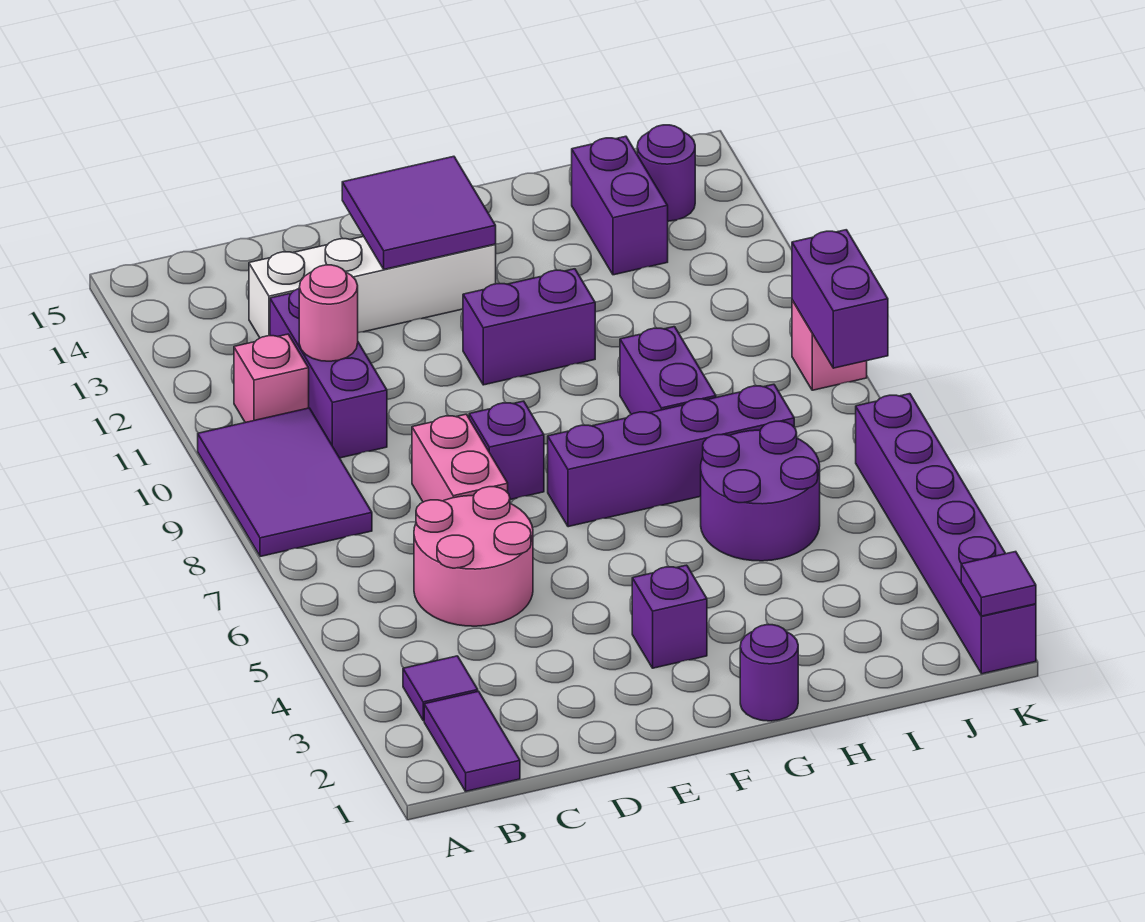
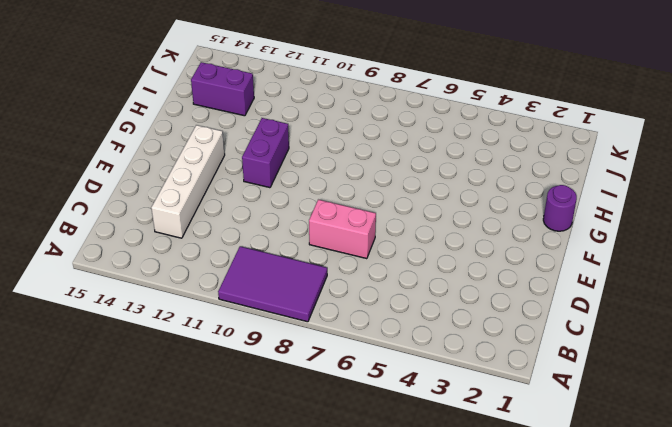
none -> purple tile B1:B2 level 1
none -> purple tile B3 level 1
none -> pink brick B11 level 1

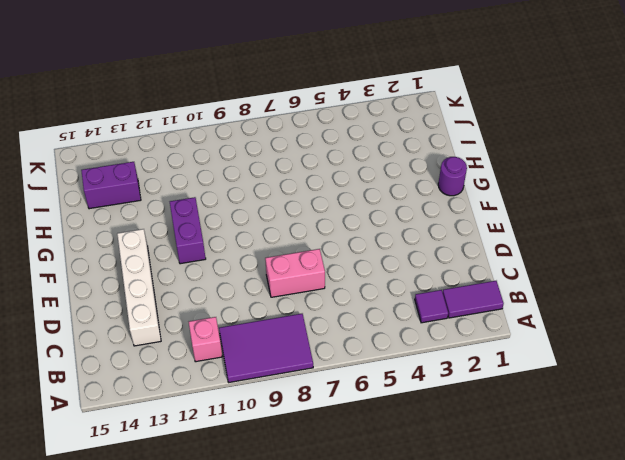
none -> pink round brick C5:D6 level 1
none -> purple brick C10:C12 level 1
none -> purple brick E8 level 1

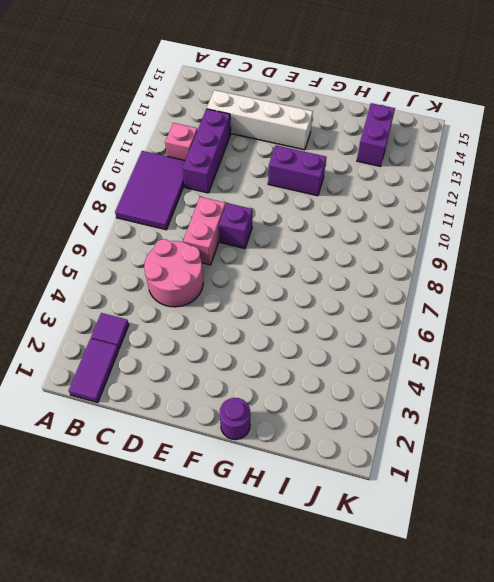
none -> purple brick F3 level 1
none -> purple brick F7:I7 level 1
none -> purple round brick H5:I6 level 1

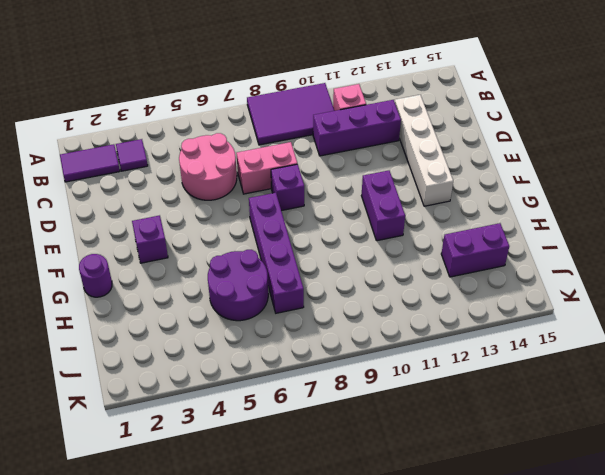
none -> purple brick H8:H9 level 1
none -> purple round brick J14 level 1
none -> purple brick K1:K6 level 1

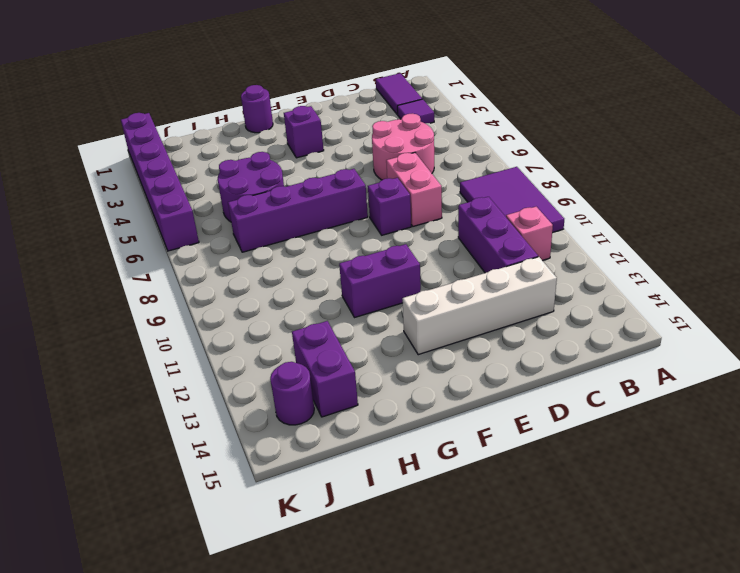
none -> purple brick H8:H9 level 1
none -> pink brick K9 level 1
none -> pink round brick C11 level 2

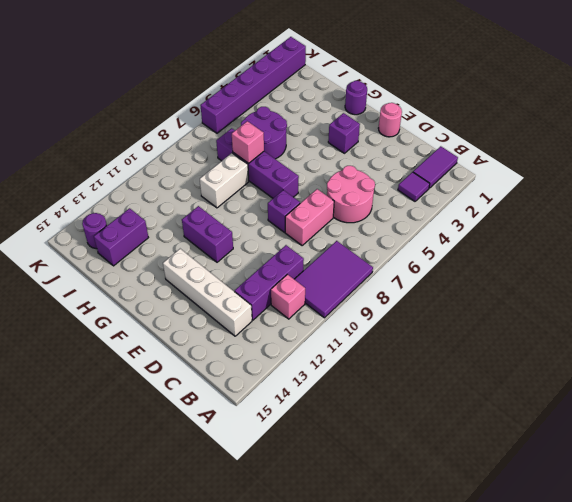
pink round brick E1 level 1 -> pink round brick C11 level 2
pink brick H7 level 2 -> pink brick K9 level 1
white brick H8:H9 level 1 -> purple brick H8:H9 level 1
none -> purple tile E13:F14 level 2
none -> purple tile K1 level 2
none -> purple brick K8:K9 level 2

